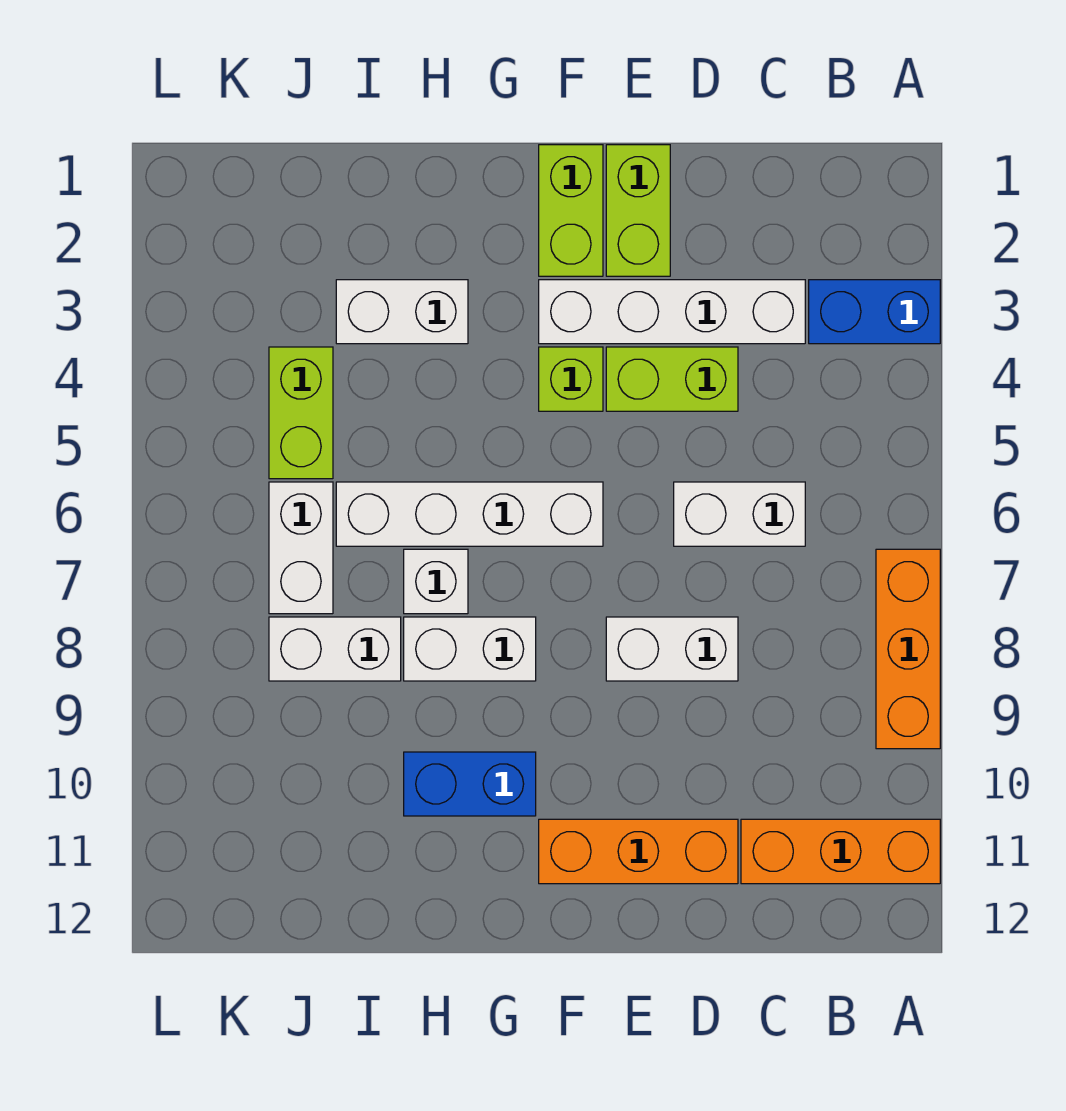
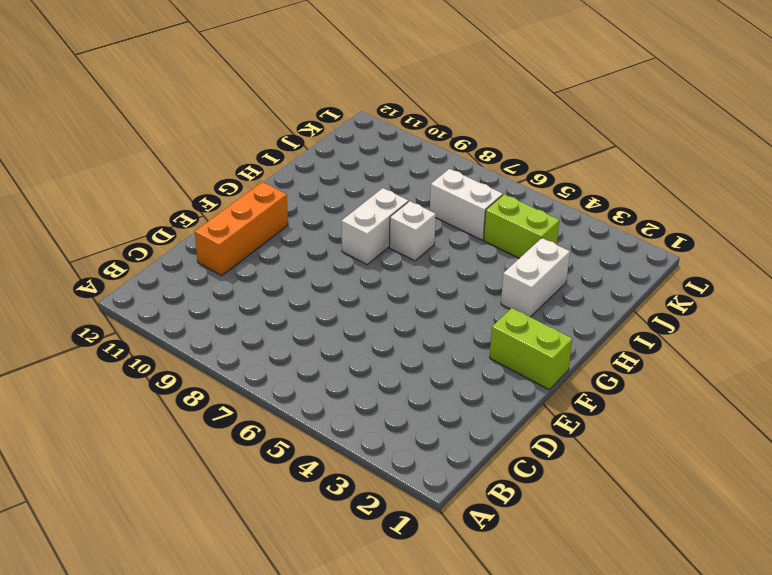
none -> blue brick A3:B3 level 1
none -> orange brick A7:A9 level 1
none -> orange brick A11:C11 level 1

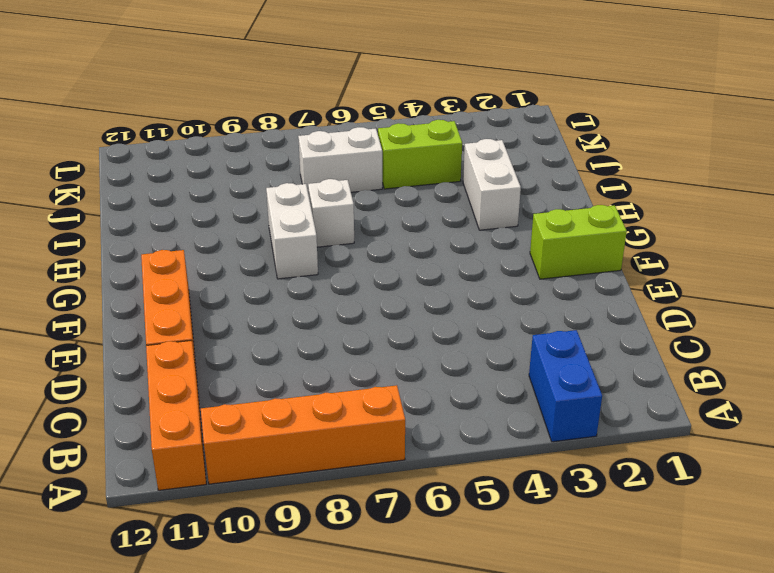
orange brick A7:A10 level 1 -> orange brick A7:A9 level 1
none -> white brick C3:F3 level 1
none -> white brick C6:D6 level 1
none -> lime brick D4:E4 level 1

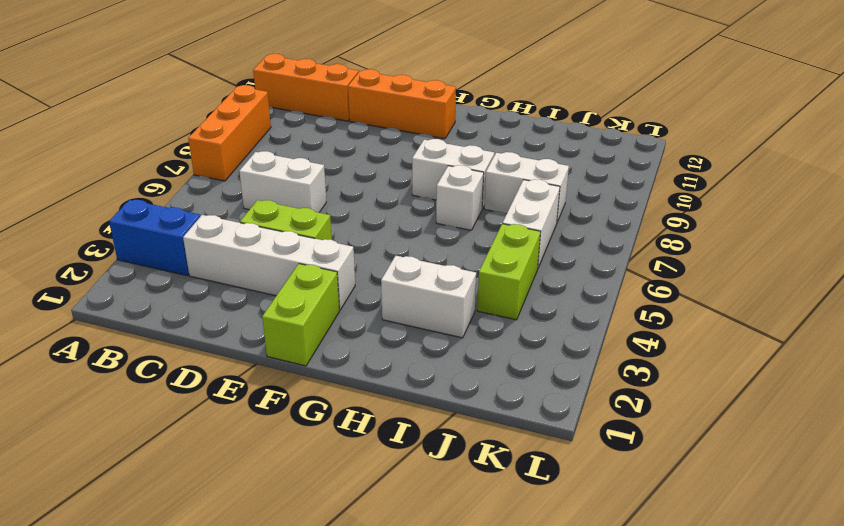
none -> white brick D8:E8 level 1
none -> lime brick E1:E2 level 1
none -> lime brick F4 level 1

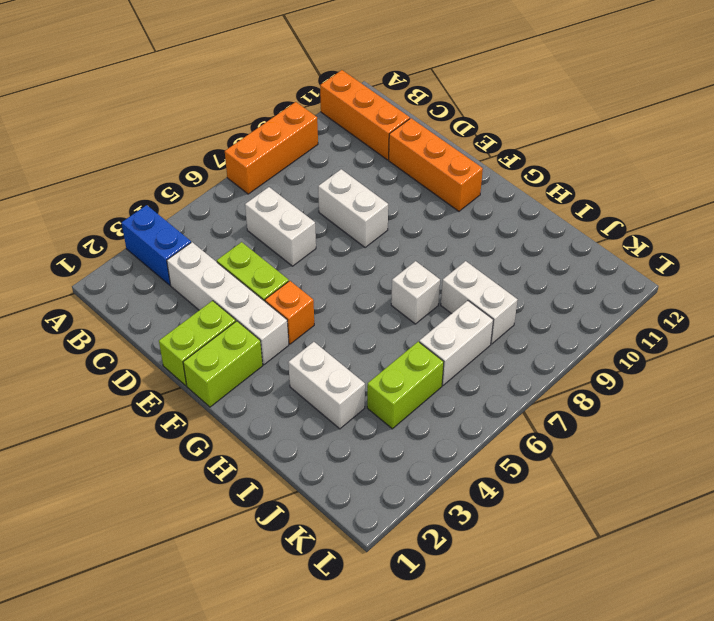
orange brick F4 level 1 -> lime brick F4 level 1
none -> white brick F6:I6 level 1
none -> white brick G8:H8 level 1
none -> blue brick G10:H10 level 1

